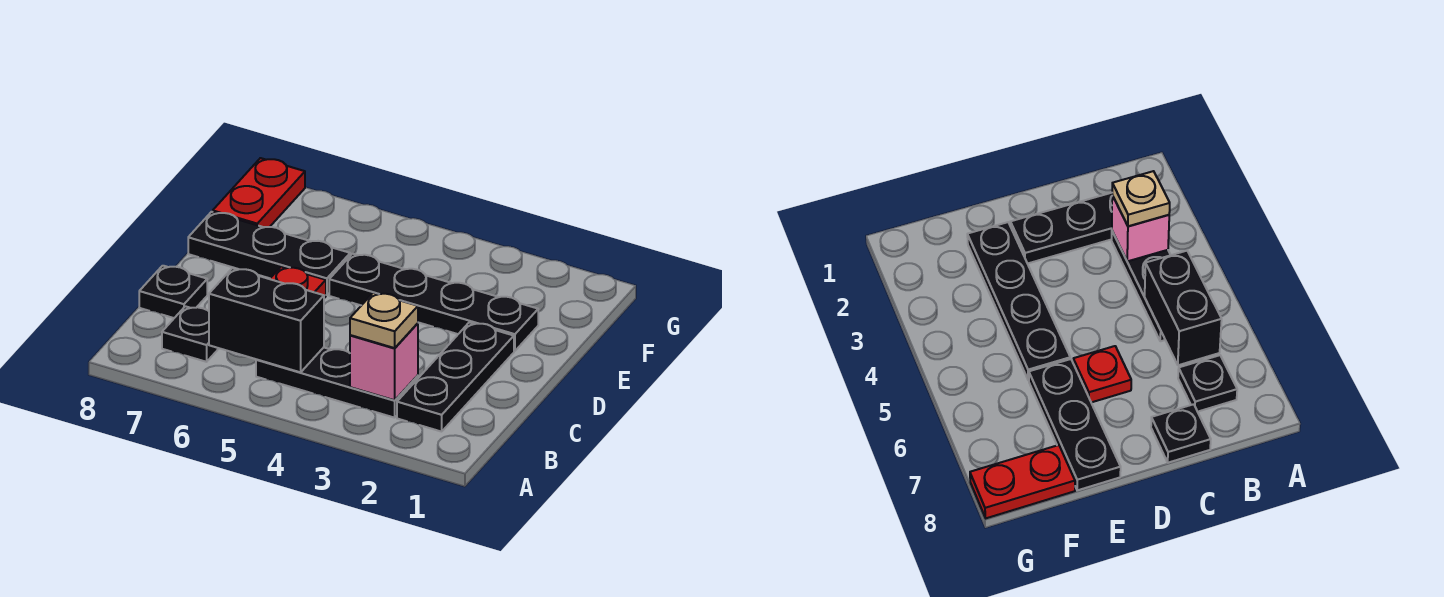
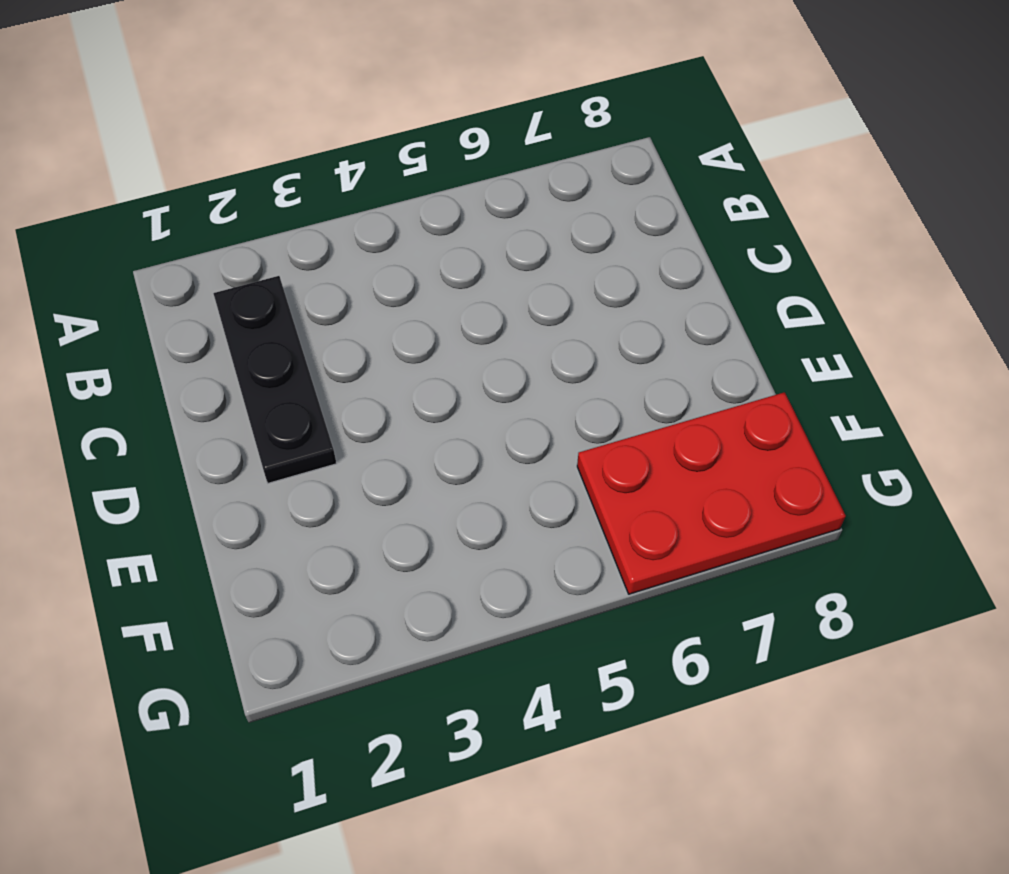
red plate F6:G8 level 1 -> red plate F8:G8 level 1
none -> black plate B3:B5 level 1
none -> black plate B7 level 1

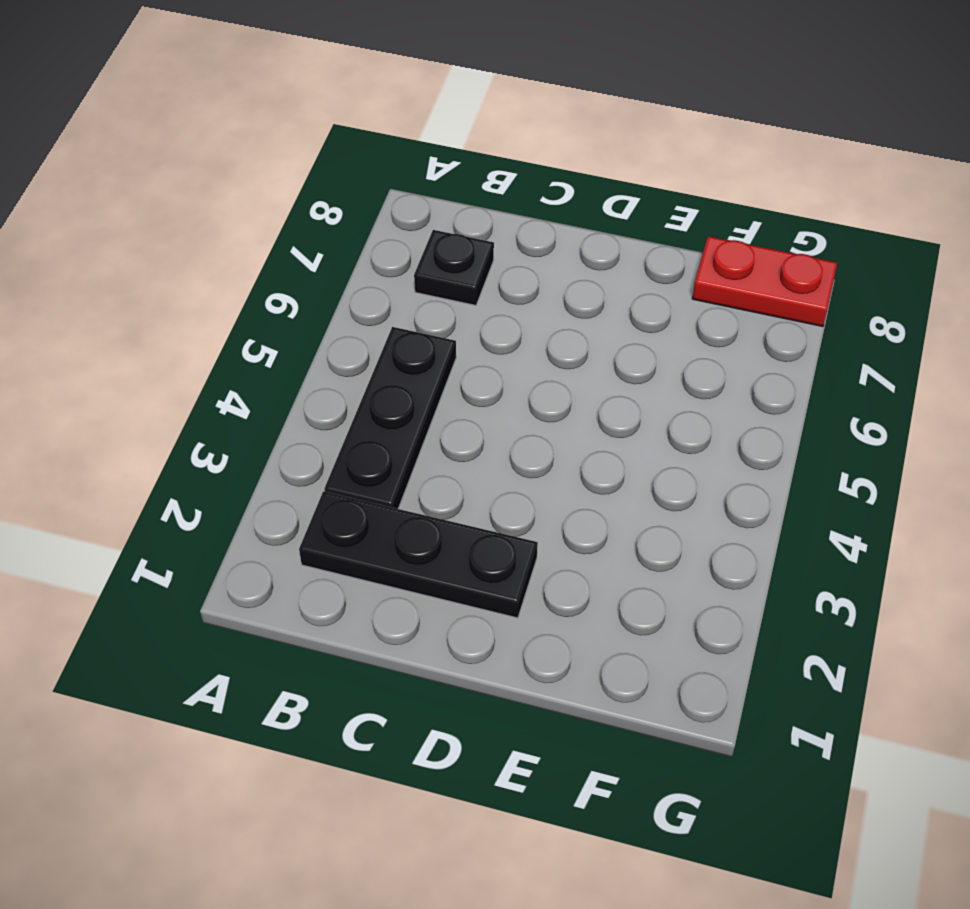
none -> black plate C8 level 1
none -> red plate D6 level 1

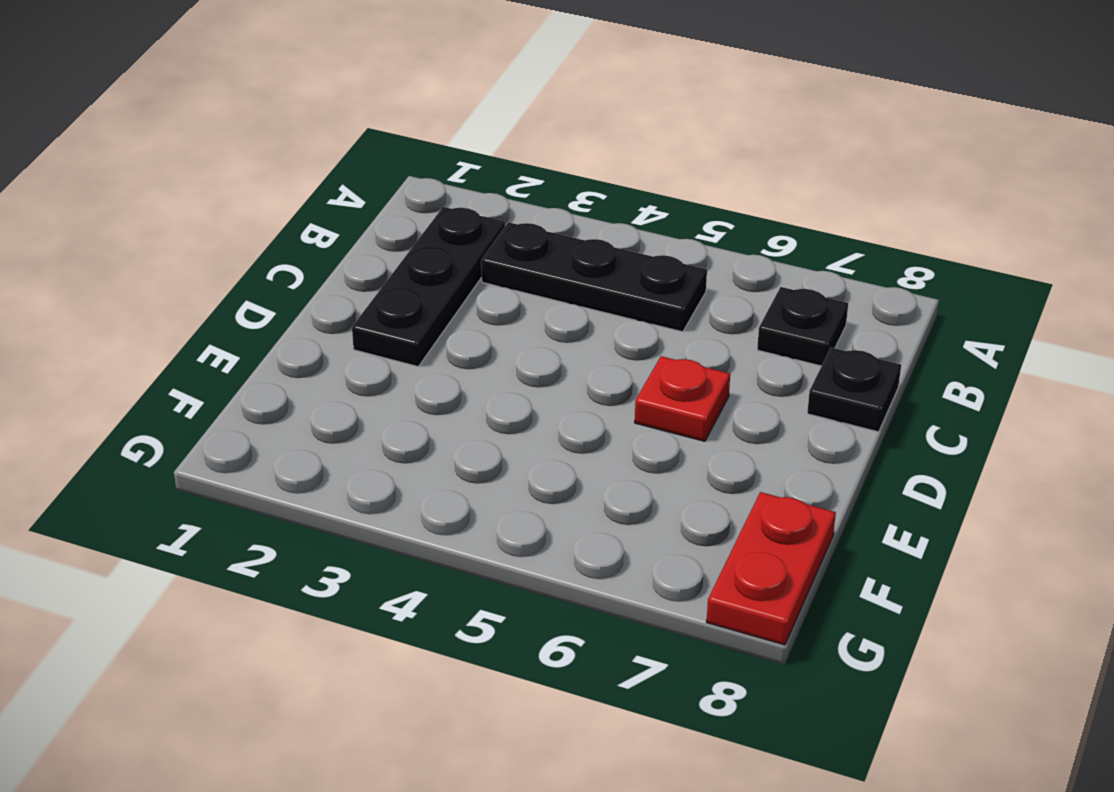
none -> black plate E2:E5 level 1
none -> black plate E6:E8 level 1

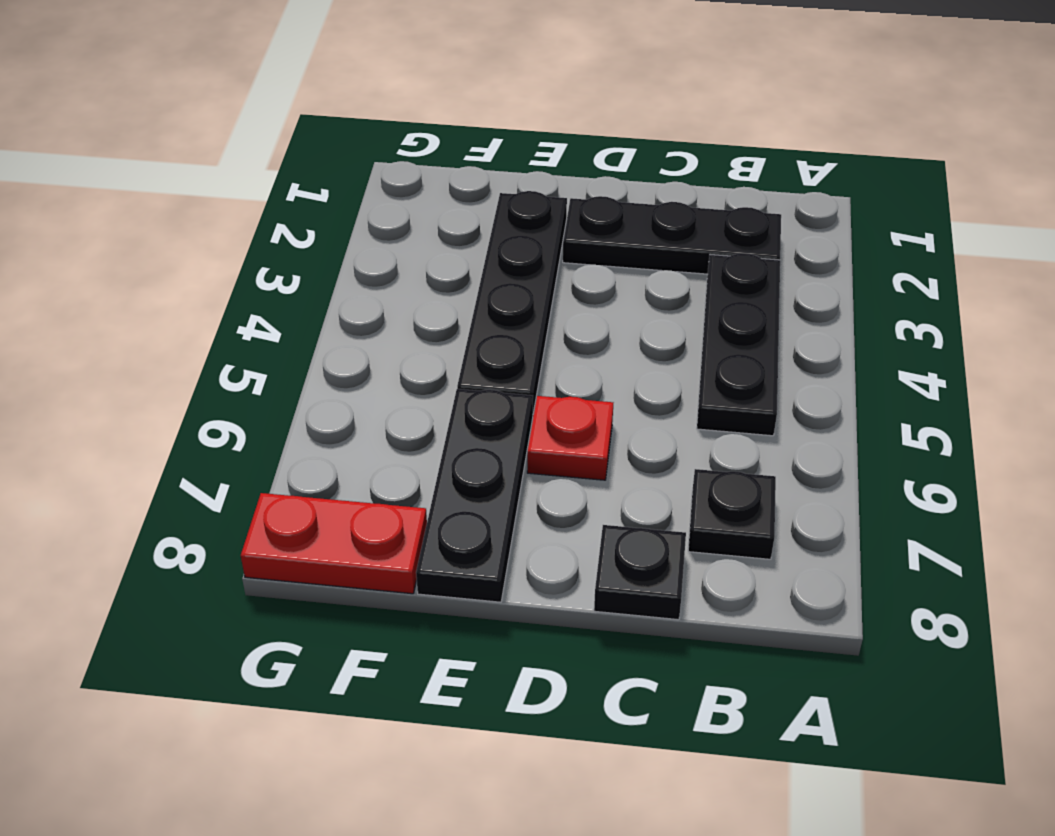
none -> pink brick B3 level 2
none -> black brick B5:B6 level 2

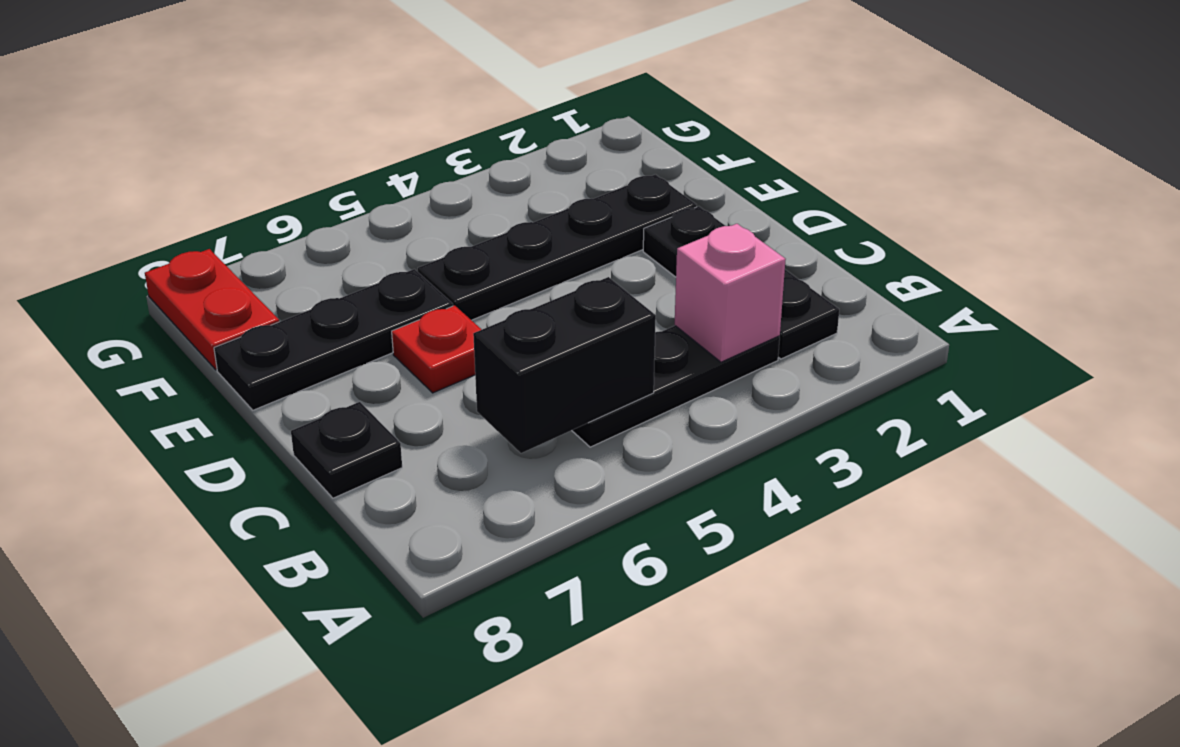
none -> black plate B7 level 1
none -> tan plate B3 level 3

